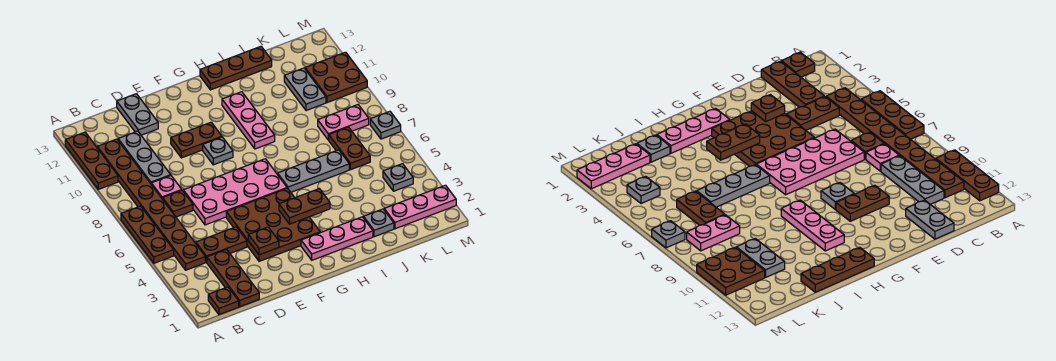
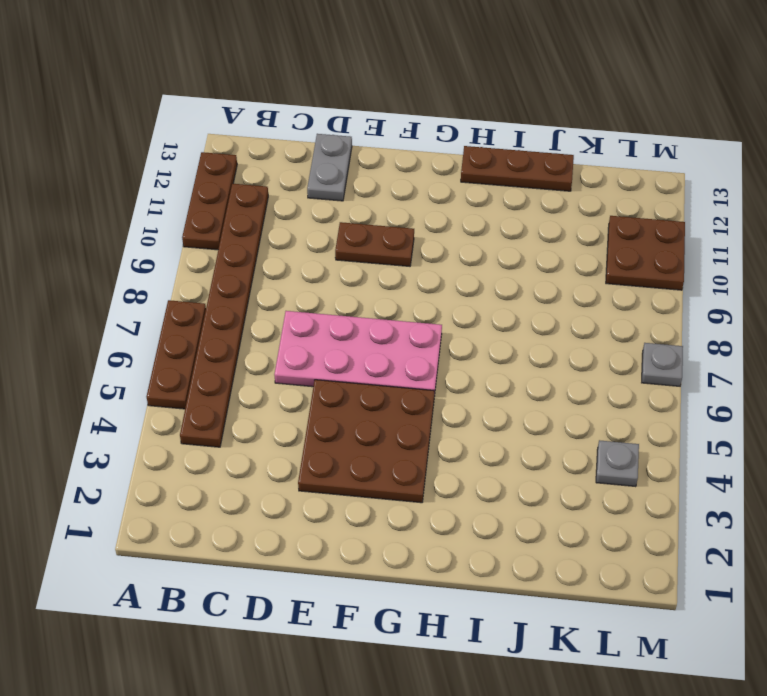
none -> brown plate B1 level 1
none -> brown plate C1:C3 level 1
none -> brown plate C4:D4 level 1

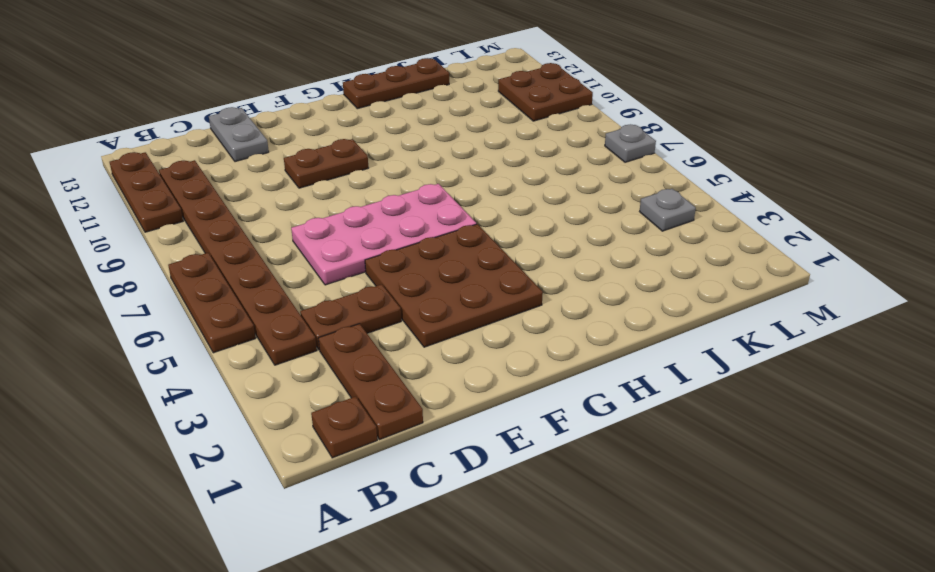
none -> brown plate C7 level 1
none -> pink plate C8 level 1
none -> grey plate C9:C11 level 1

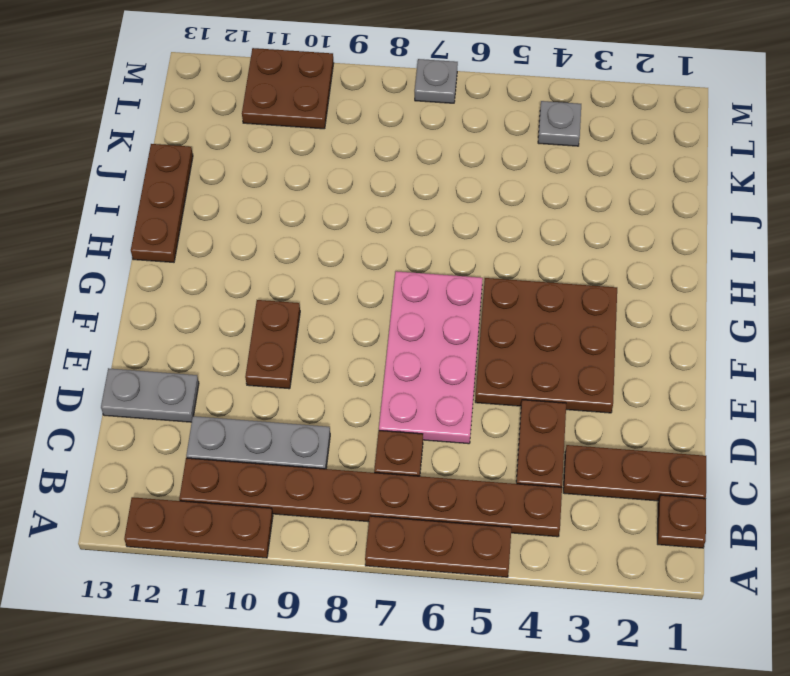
none -> pink plate C8 level 1
none -> grey plate F9 level 1
none -> pink plate G2:I2 level 1

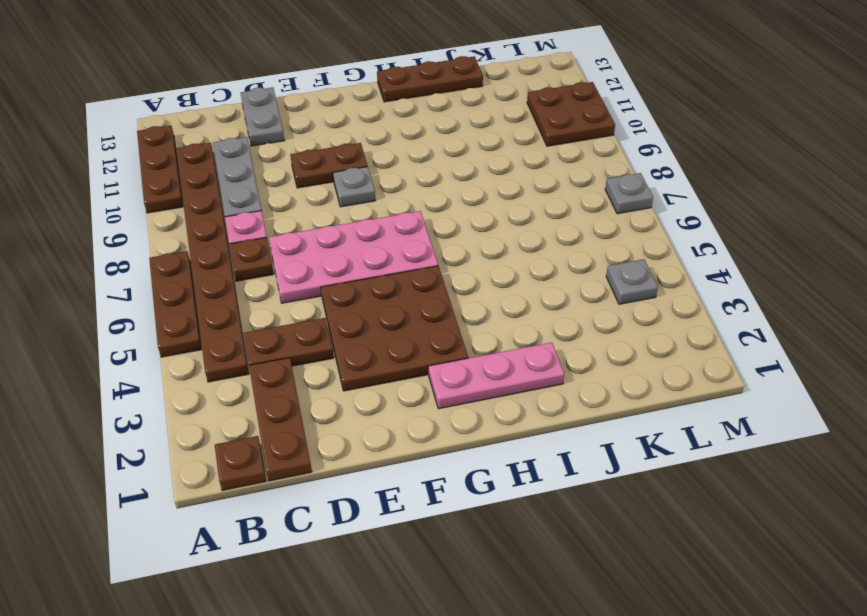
none -> grey plate H6:J6 level 1
none -> pink plate H9:H11 level 1
none -> grey plate J2 level 1

